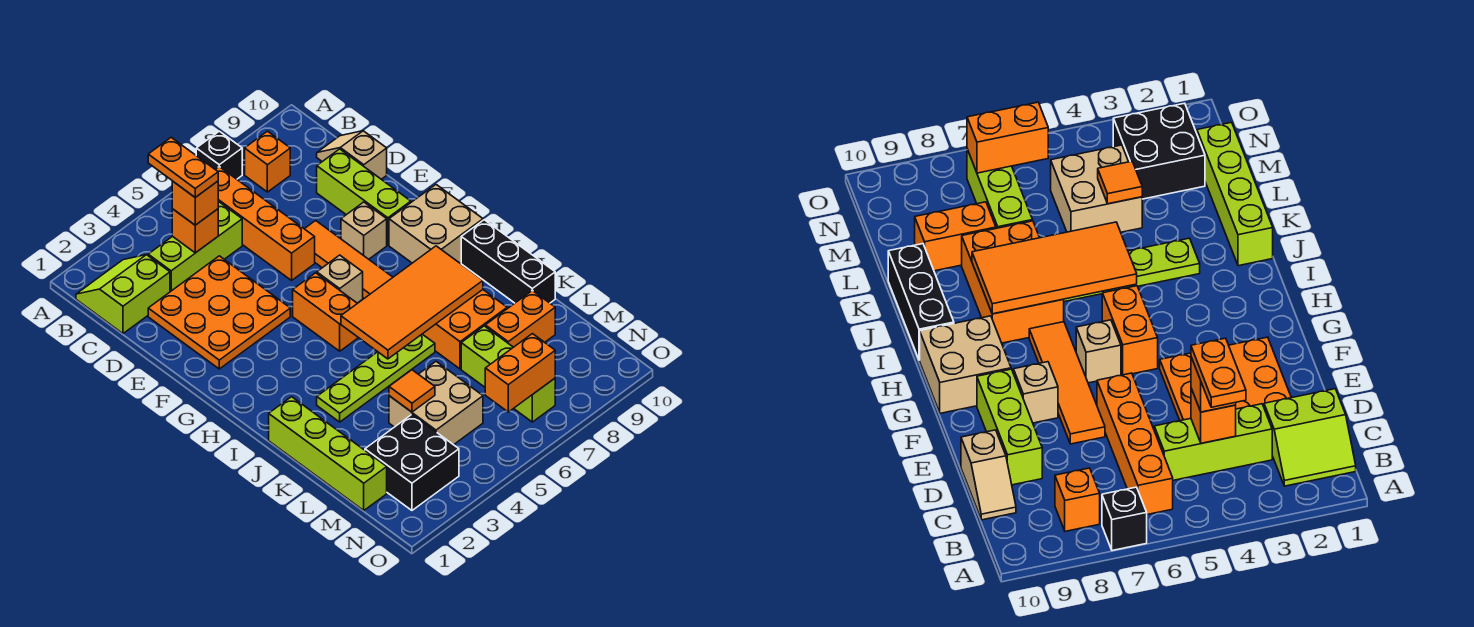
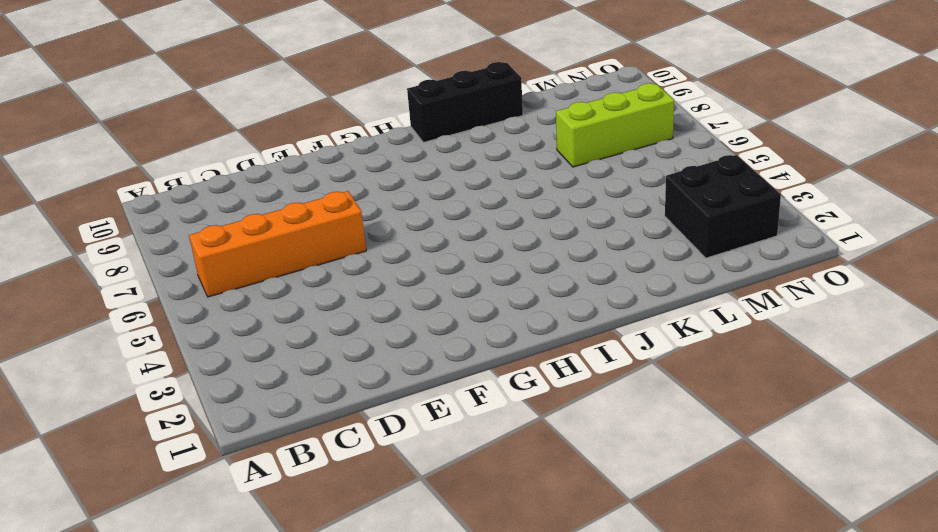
none -> black brick A7 level 1
none -> lime slope B1:C2 level 1 top C
none -> orange brick B8 level 1

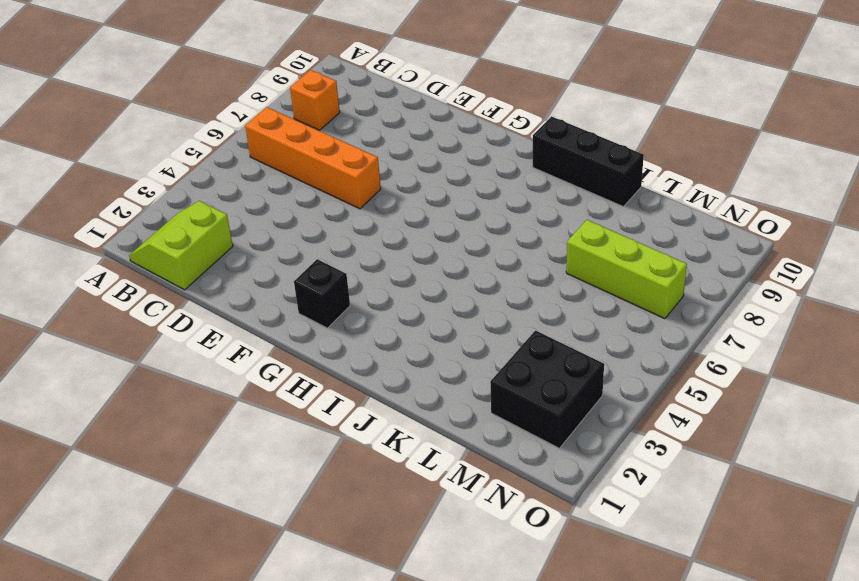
black brick G2 level 1 -> black brick A7 level 1
none -> lime brick C3:C5 level 1
none -> tan slope C10:D10 level 1 top D
none -> orange plate D2:F4 level 1

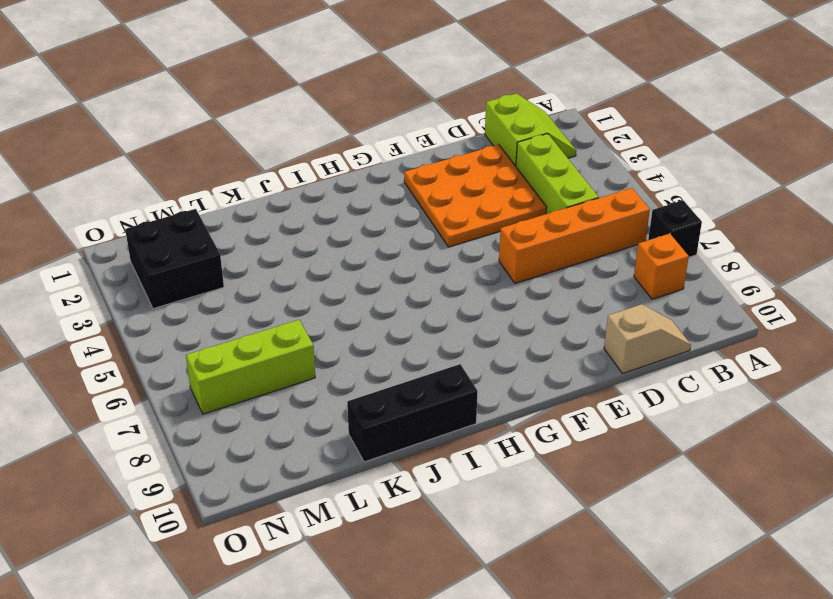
none -> lime brick D9:F9 level 1
none -> orange tile E7:H7 level 1
none -> tan brick F8 level 1

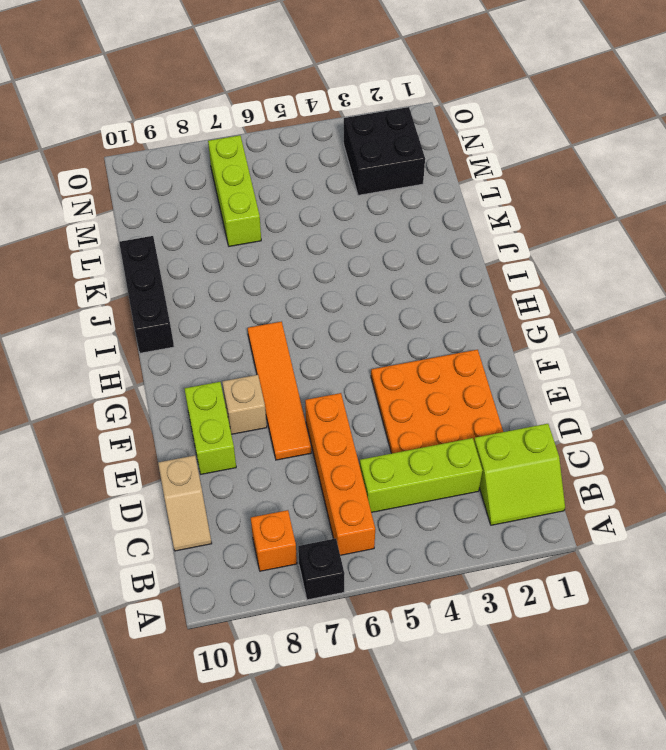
lime brick E9:F9 level 1 -> lime brick D9:F9 level 1
none -> orange brick G5:H5 level 1
none -> tan brick G6 level 1
none -> tan brick G9:H10 level 1

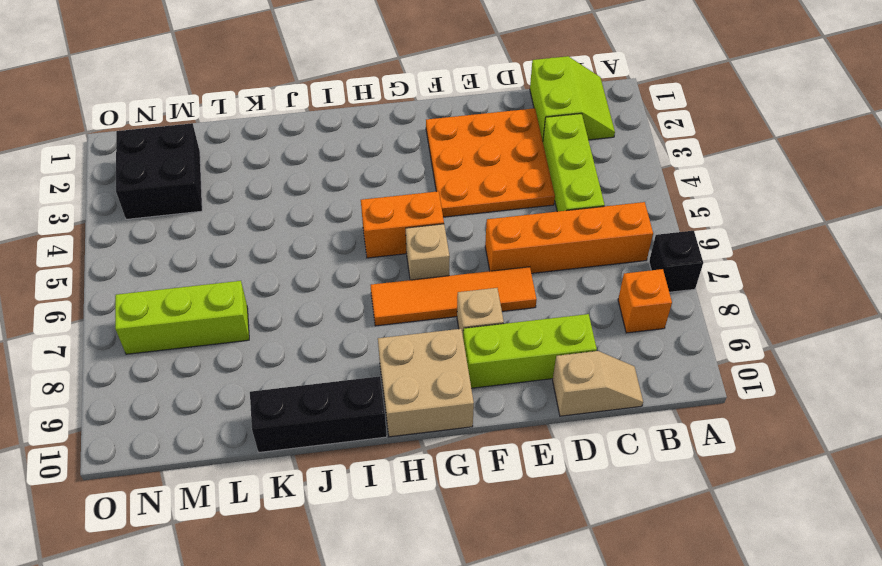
none -> orange brick I7:K8 level 1
none -> lime brick J1:M1 level 1
none -> lime plate J3:J6 level 1

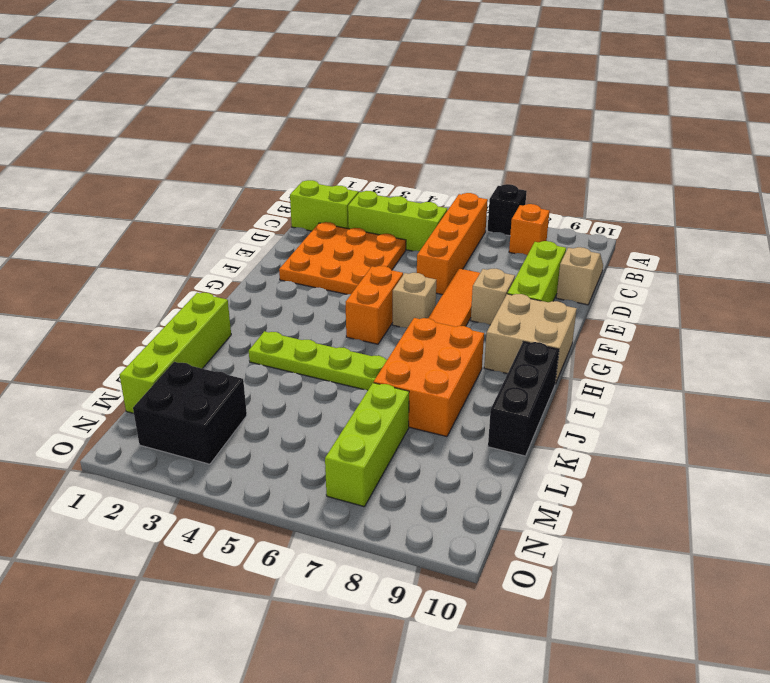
none -> tan brick L4:M5 level 1
none -> orange brick L8:L9 level 1
none -> orange brick C4 level 2

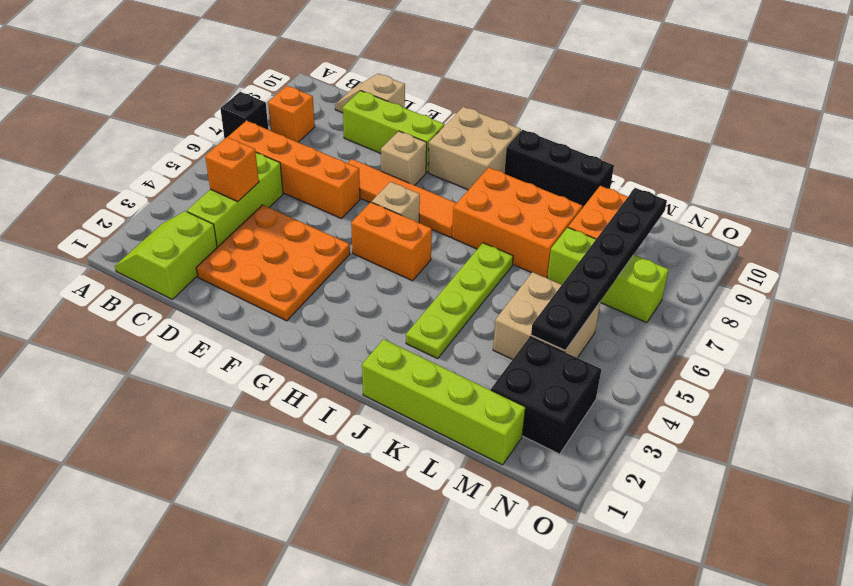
black plate M4:M9 level 2 -> none
none -> orange tile I5:J8 level 2
none -> orange tile L4 level 2
none -> orange brick N6:N7 level 2

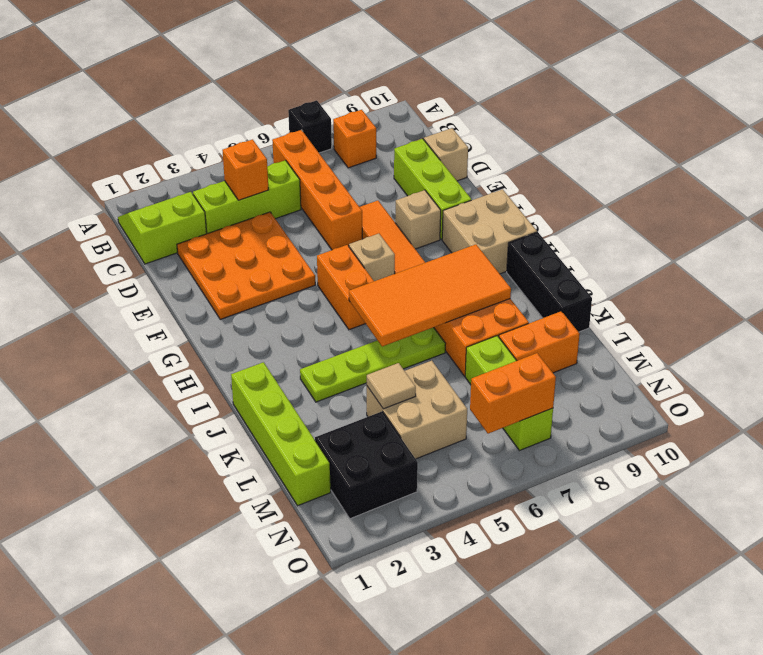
tan tile L4 level 2 -> orange tile L4 level 2
none -> orange brick C4 level 3
none -> orange plate B4:C4 level 4

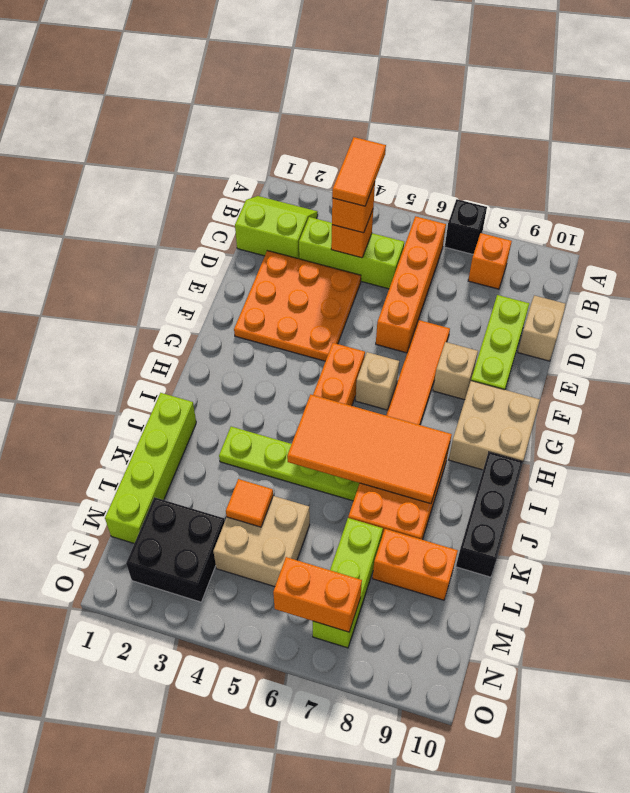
orange tile B4:C4 level 4 -> orange plate B4:C4 level 4

